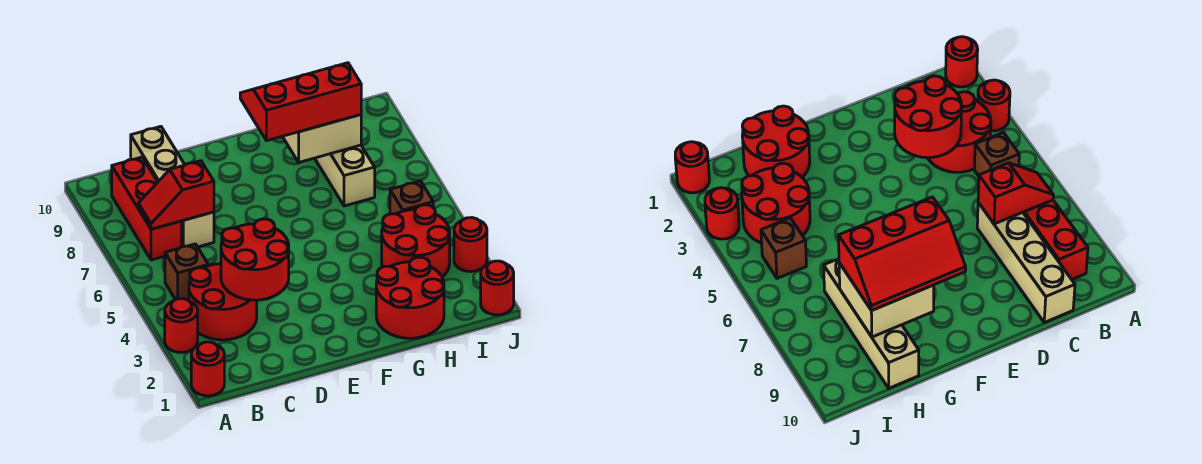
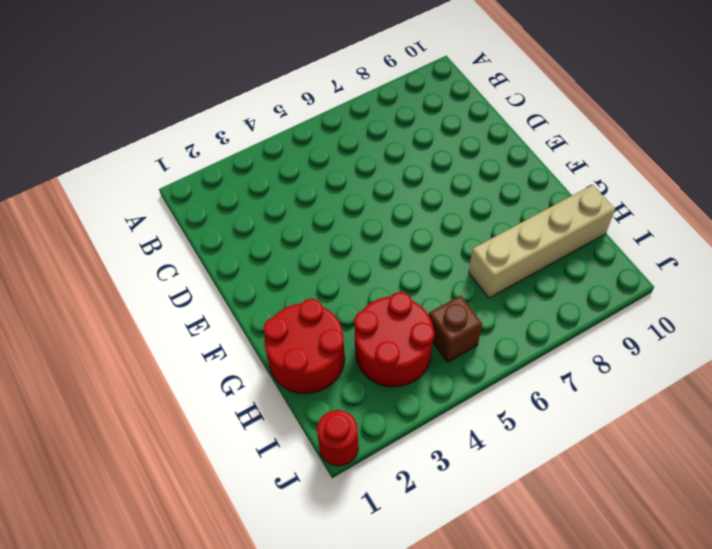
none -> red round brick A1 level 1
none -> red round brick A3 level 1
none -> red round brick B3:C4 level 1

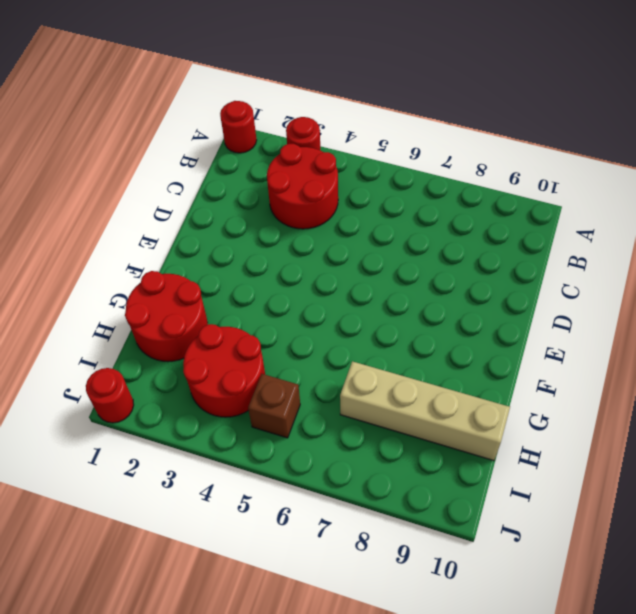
none -> brown brick B5 level 1
none -> red brick B7:B9 level 1
none -> tan brick C7:C10 level 1

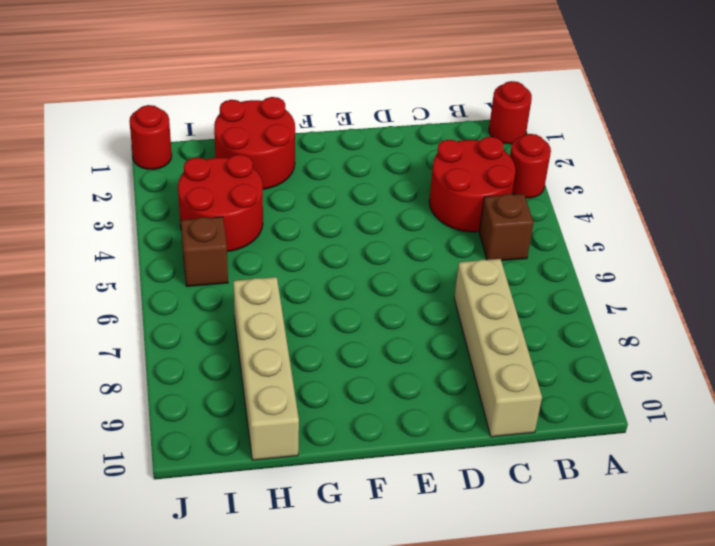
none -> red brick B7:B9 level 1
none -> red round brick J3 level 1
none -> red slope B7:C7 level 2 top C

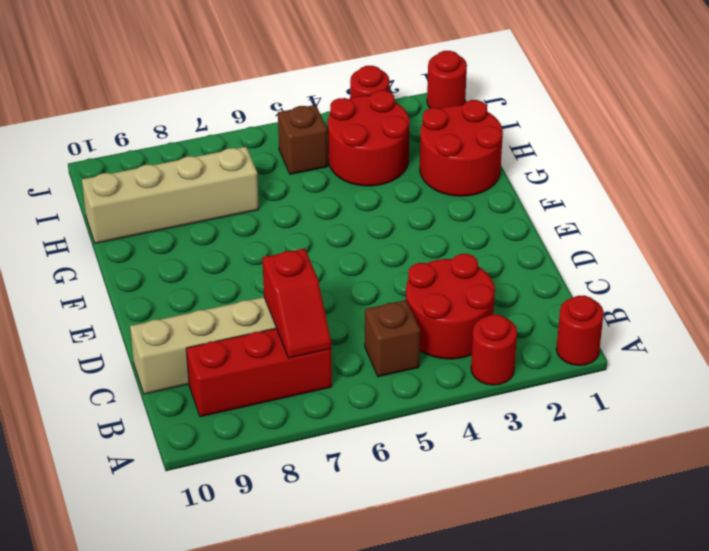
none -> red round brick C3:D4 level 2
none -> tan brick G8:H9 level 2
none -> red slope F8:H9 level 3 top 8

